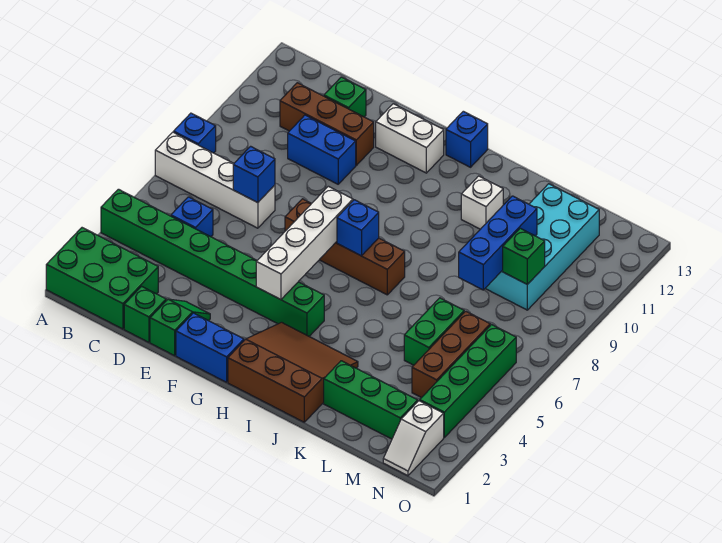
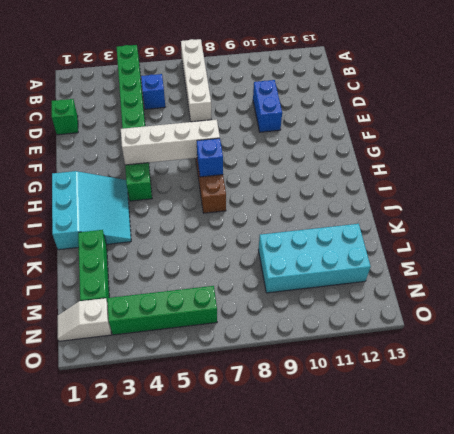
cyan slope H1:J3 level 1 top 1 -> brown slope H1:J3 level 1 top 1
none -> green brick A1:C2 level 1
none -> blue brick A8 level 1
none -> brown brick C11:E11 level 1

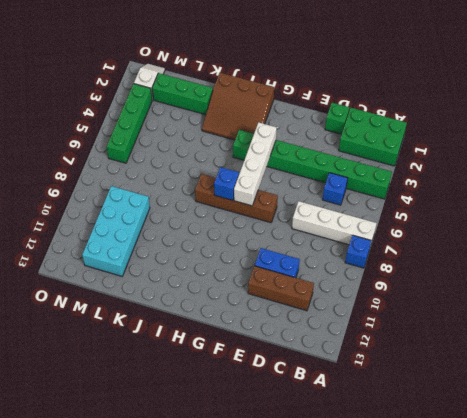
none -> green brick D12 level 1
none -> green slope E1:E2 level 1 top 1
none -> blue brick F1:G1 level 1

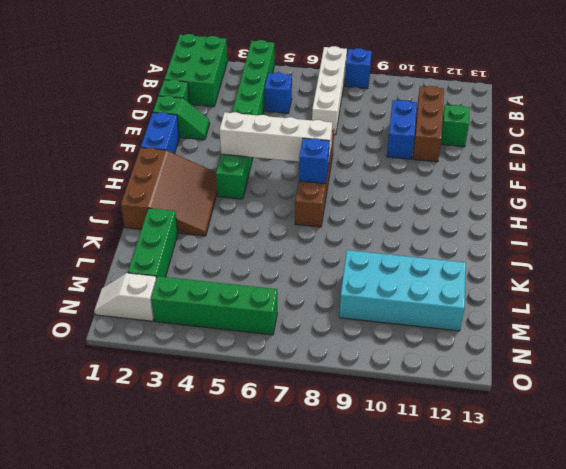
none -> white brick F12:G12 level 1
none -> blue brick H13 level 1
none -> white brick J11 level 1

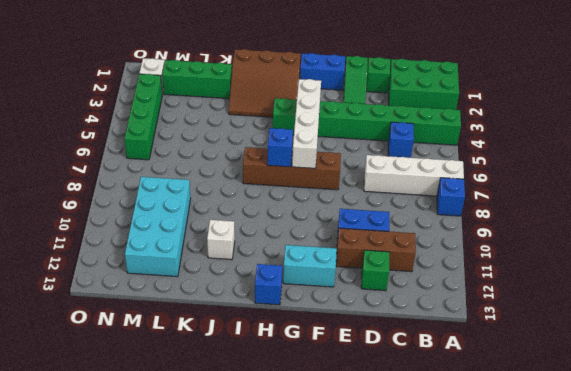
cyan brick F12:G12 level 1 -> white brick F12:G12 level 1
none -> green brick L5:L6 level 1
none -> brown brick M4:M6 level 1
none -> blue brick D7 level 2

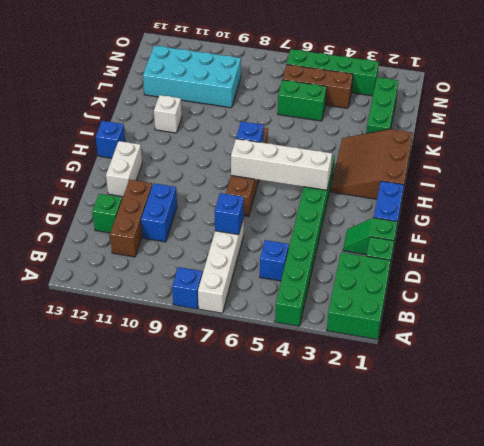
none -> white slope N1:N2 level 1 top 2
none -> blue brick L8:L10 level 2
none -> green brick M9 level 2

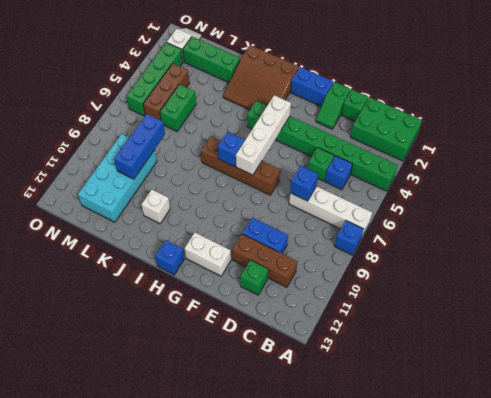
green brick D5 level 1 -> green brick M9 level 2

